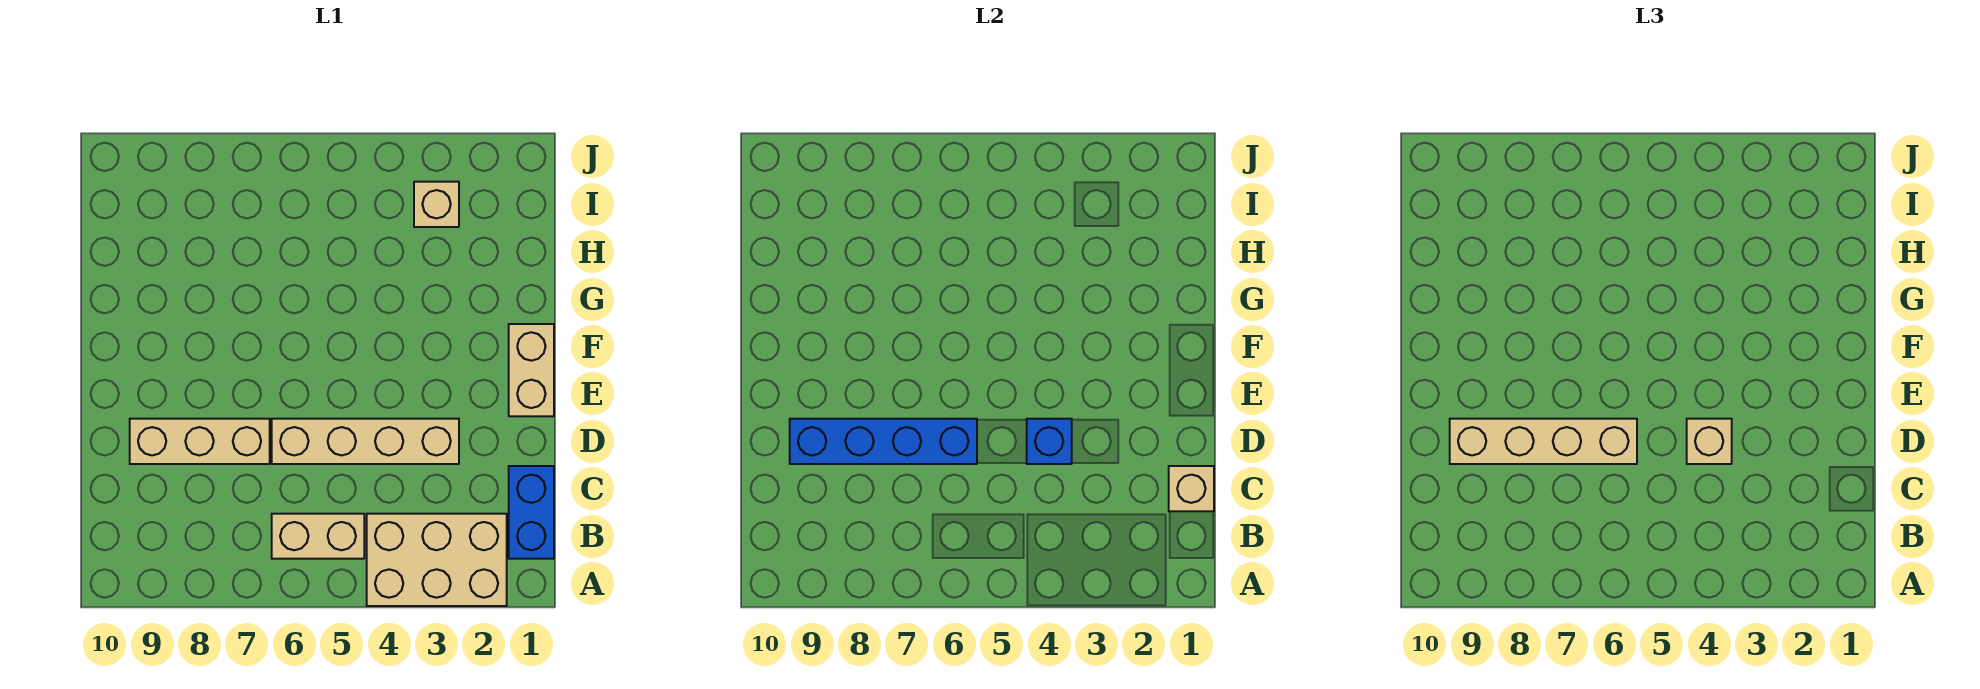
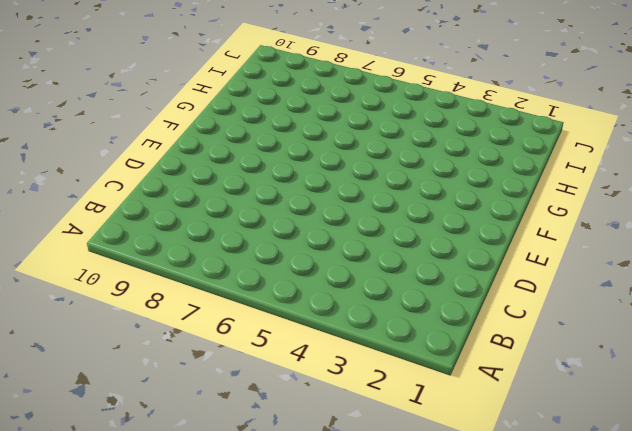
none -> tan brick A2:B4 level 1
none -> blue brick B1:C1 level 1
none -> tan brick B5:B6 level 1

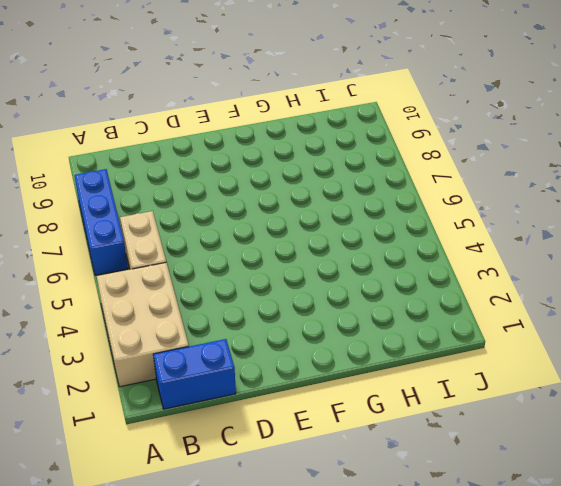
blue brick A6:A8 level 1 -> none
none -> tan brick D3:D6 level 1
none -> tan brick D7:D9 level 1
none -> tan brick E1:F1 level 1

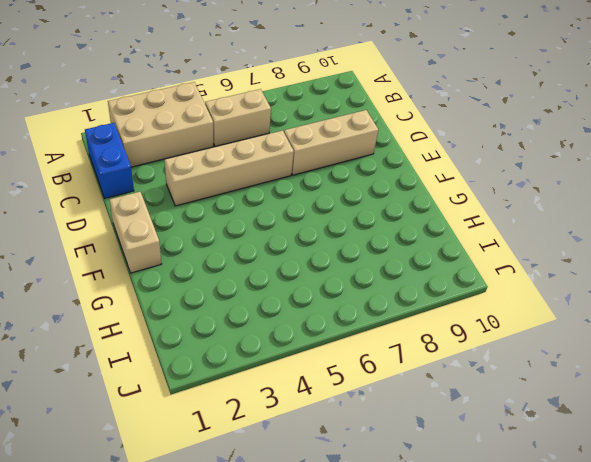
none -> tan brick I3 level 1
none -> tan brick C1 level 2
none -> blue brick D4 level 2

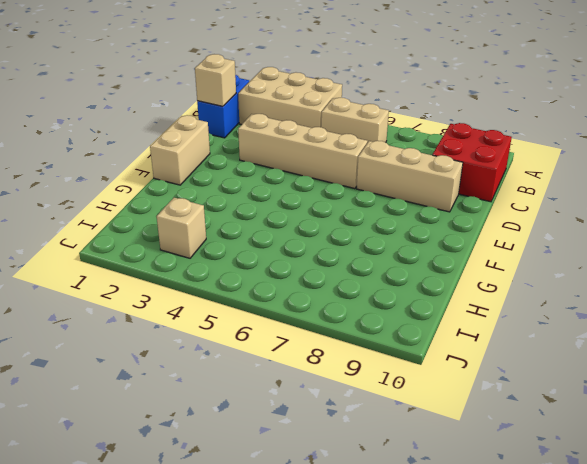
red brick B9:C10 level 1 -> none
none -> blue brick D4 level 2
none -> blue brick D6:D9 level 2
none -> tan brick D4 level 3

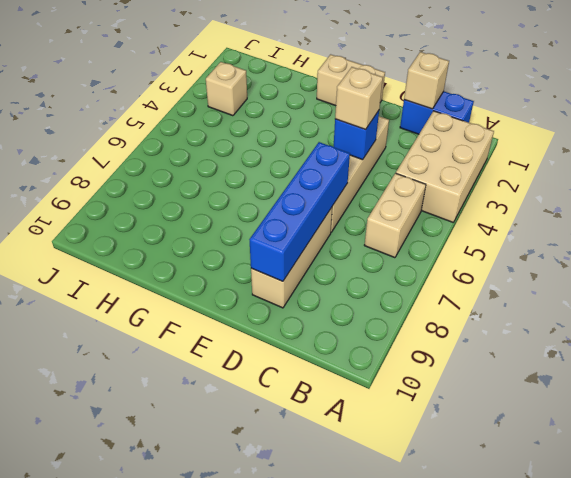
none -> tan brick D6:D9 level 3

